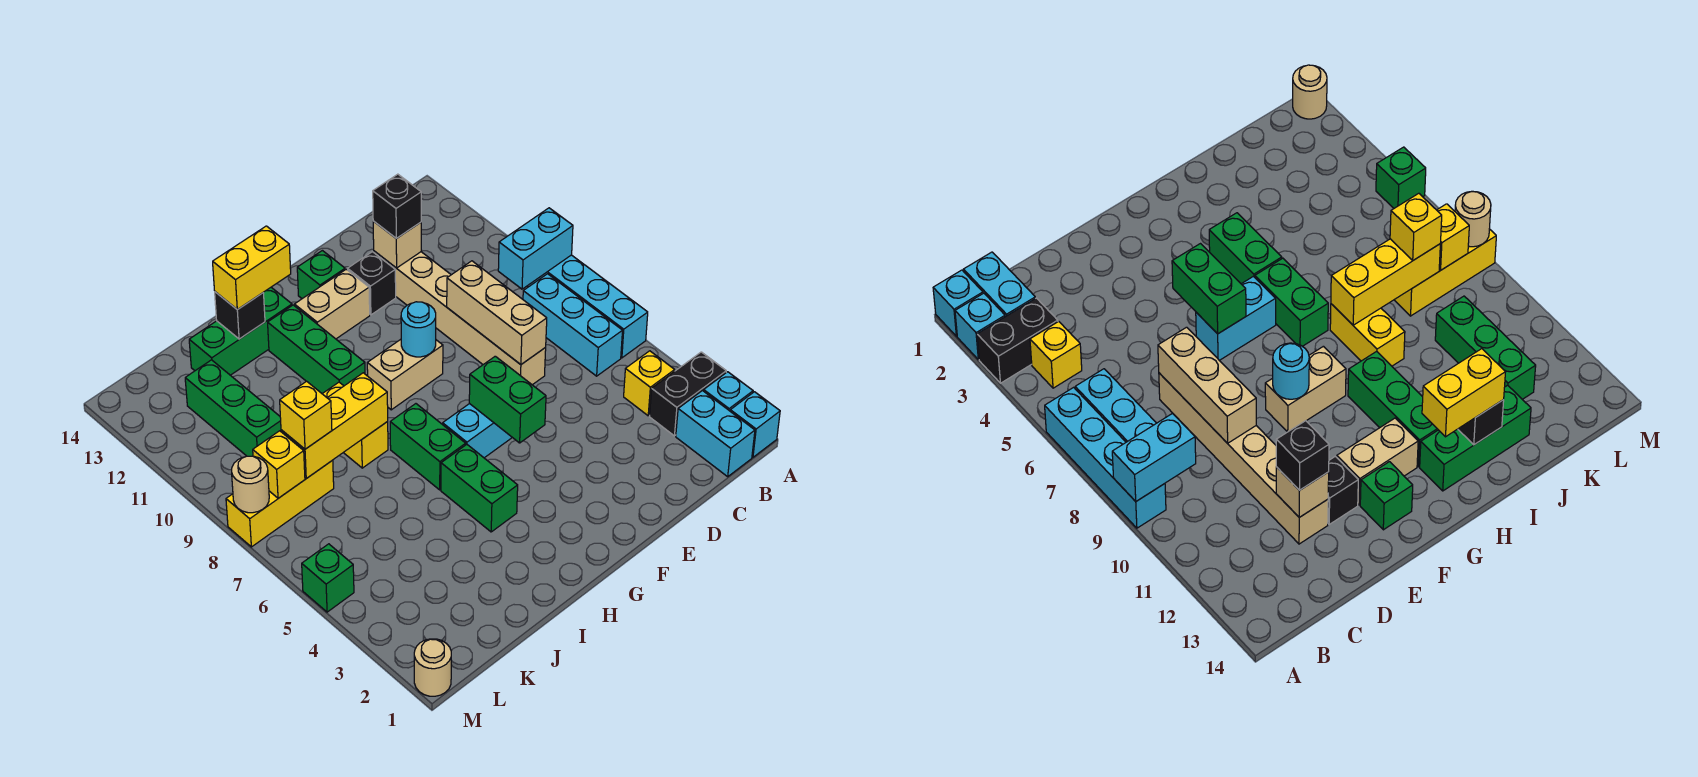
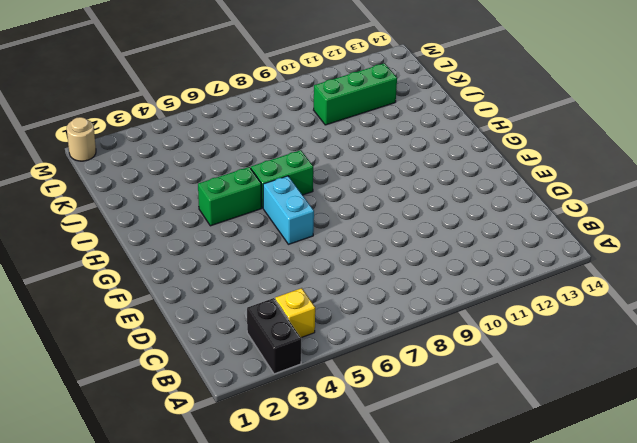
none -> cyan brick A1 level 1
none -> cyan brick A2 level 1
none -> cyan brick A6:A9 level 1
none -> cyan brick B1:B2 level 1

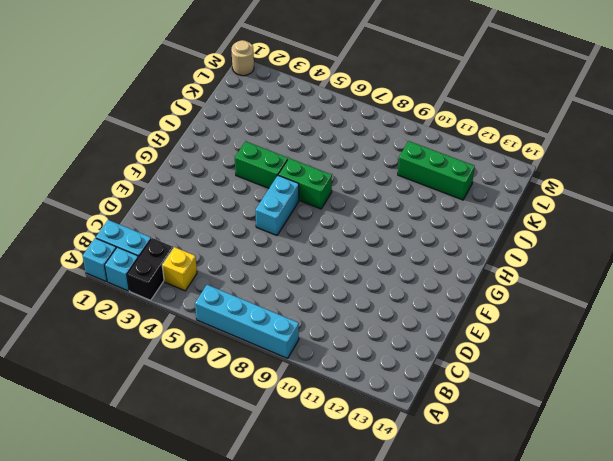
none -> cyan brick B6:B8 level 1
none -> tan brick D7:D12 level 1
none -> black brick E12 level 1
none -> tan brick F9:G9 level 1

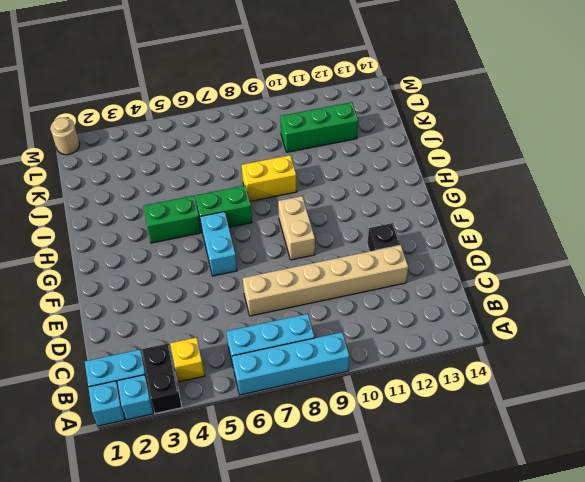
none -> tan brick F12:G12 level 1
none -> green brick F13 level 1
none -> green brick H10:H12 level 1
none -> green brick H13:J13 level 1

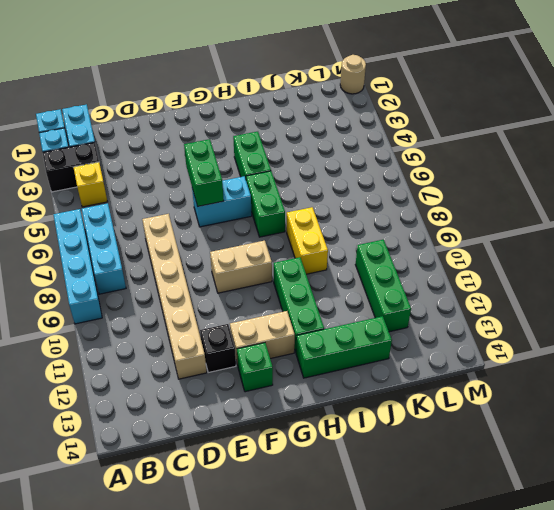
none -> yellow brick K8:M8 level 1
none -> green brick M5 level 1
none -> cyan brick A9:B9 level 2
none -> tan brick D7:D9 level 2

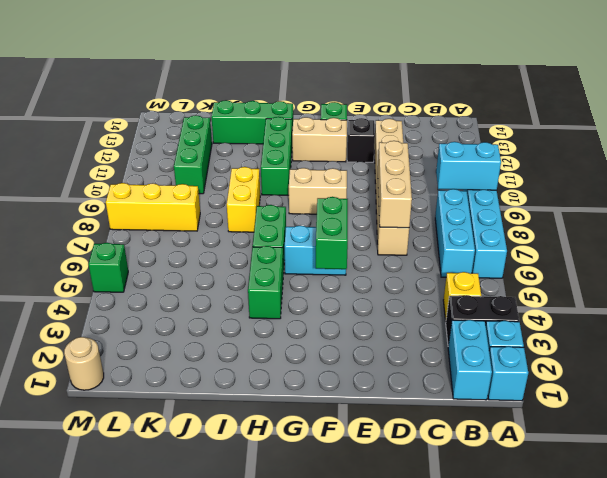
none -> tan brick D12 level 2
none -> cyan round brick F9 level 2
none -> yellow brick I8:K8 level 2
none -> black brick I13 level 2

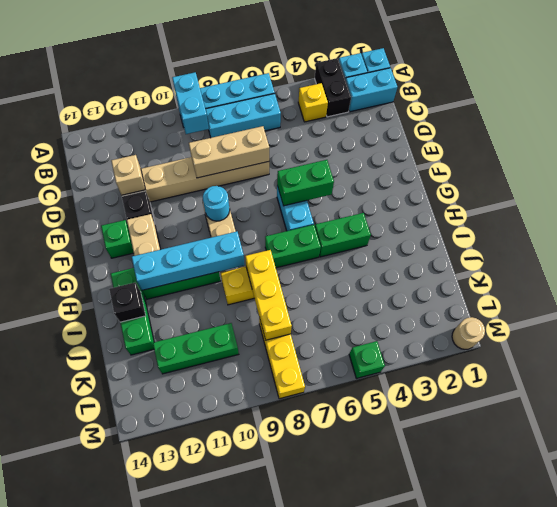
cyan brick H9:H12 level 2 -> none
none -> yellow brick L8 level 2
none -> tan round brick M8 level 2
none -> black brick D12 level 3
none -> yellow brick H13:I13 level 3

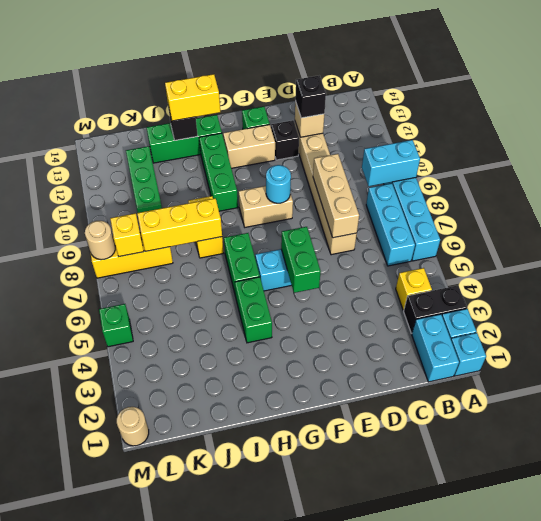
none -> yellow brick K8 level 3

